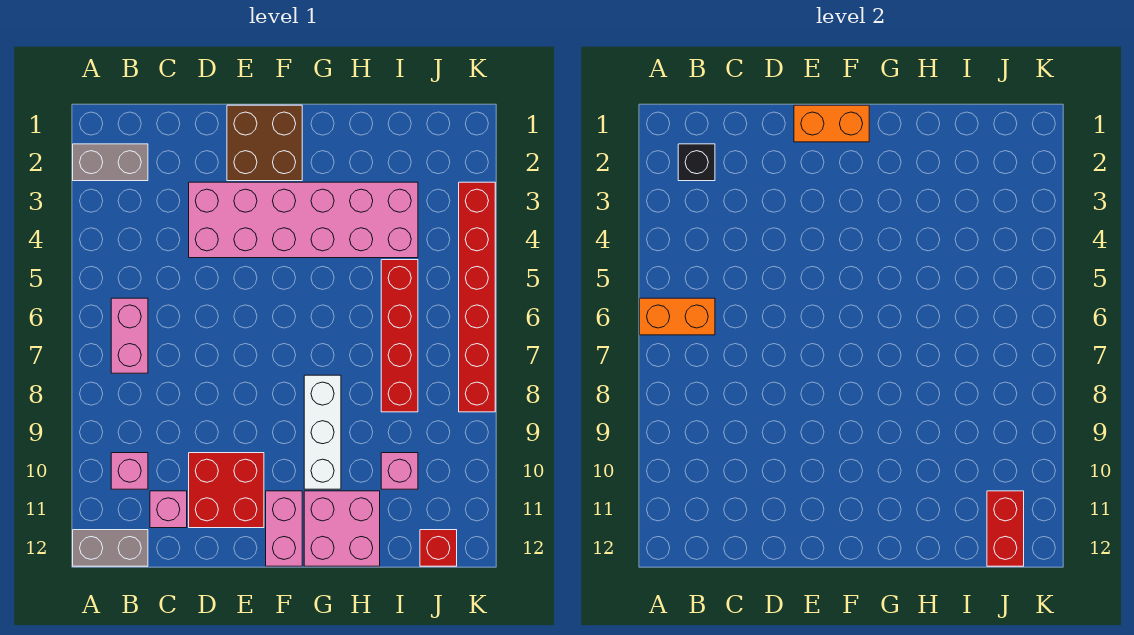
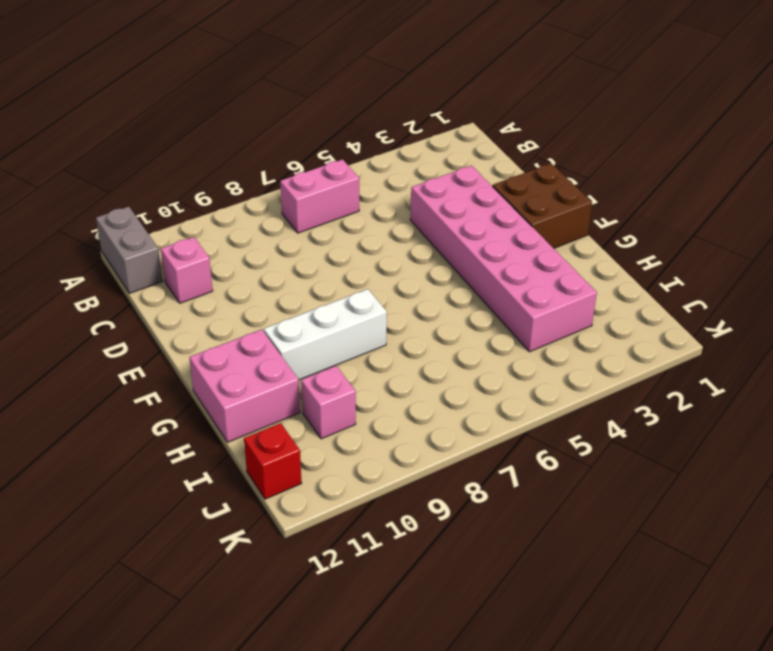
none -> grey brick A2:B2 level 1
none -> pink brick B10 level 1
none -> red brick D10:E11 level 1

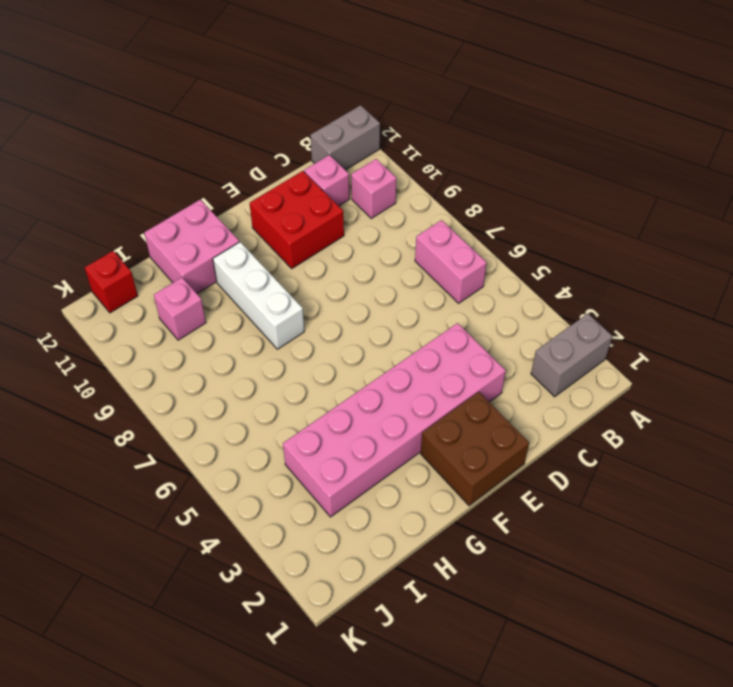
none -> pink brick F11:F12 level 1
none -> red brick I5:I8 level 1
none -> red brick K3:K8 level 1

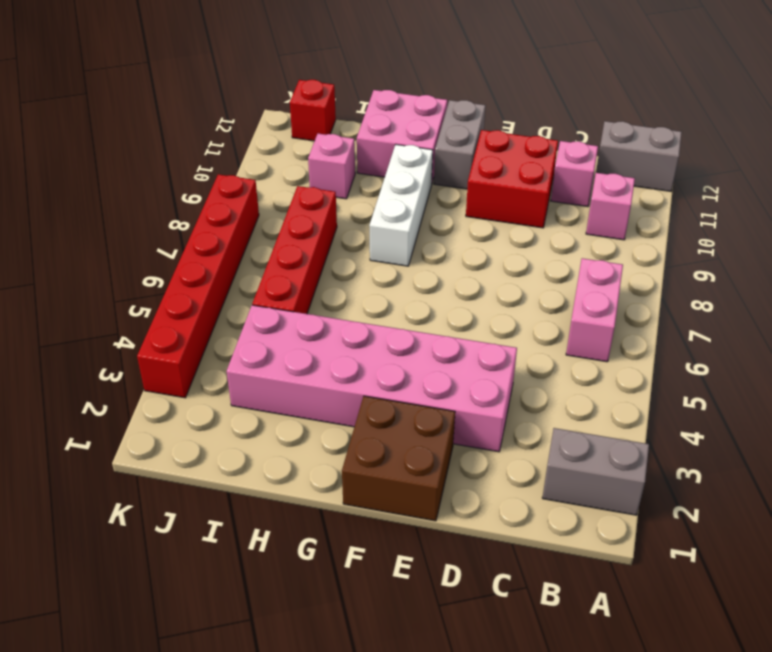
grey brick F11:F12 level 1 -> pink brick F11:F12 level 1
none -> orange brick A6:B6 level 2
none -> black brick B2 level 2
none -> orange brick E1:F1 level 2

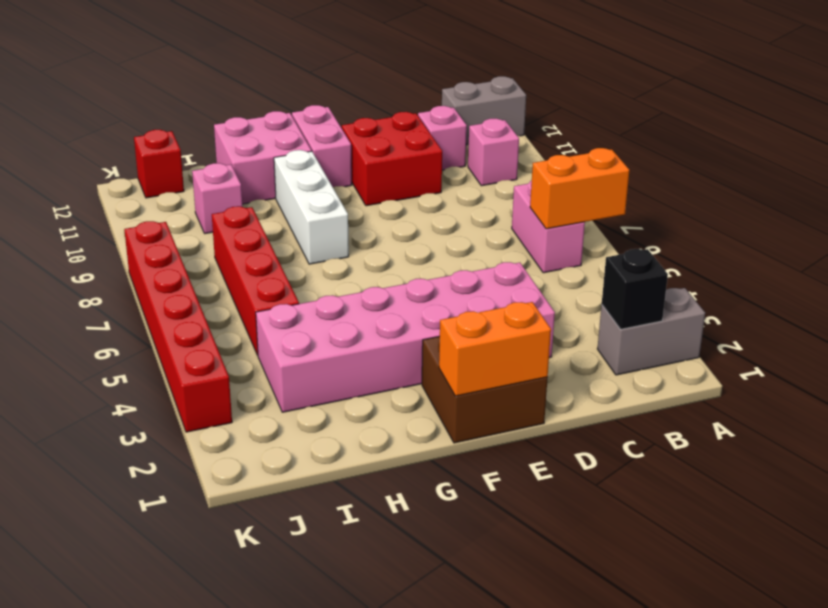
none -> red brick J11:J12 level 2

